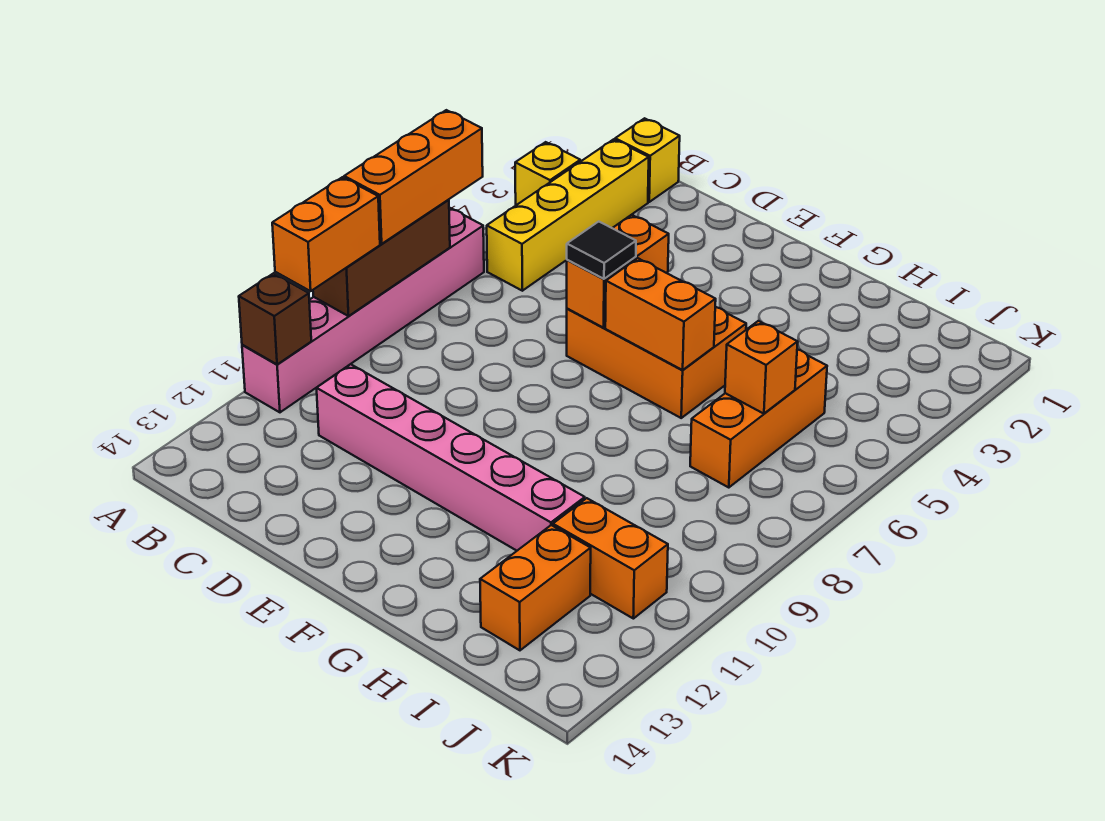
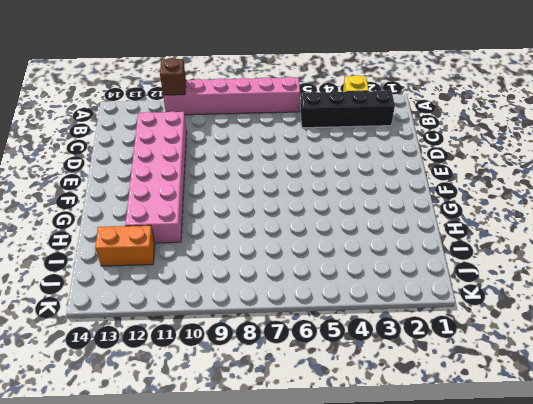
black brick B2:B5 level 1 -> yellow brick B2:B5 level 1
pink brick C11:H12 level 1 -> pink brick C11:H11 level 1
none -> yellow brick B1 level 1
none -> orange brick E5:G6 level 1
none -> orange brick I5:I7 level 1

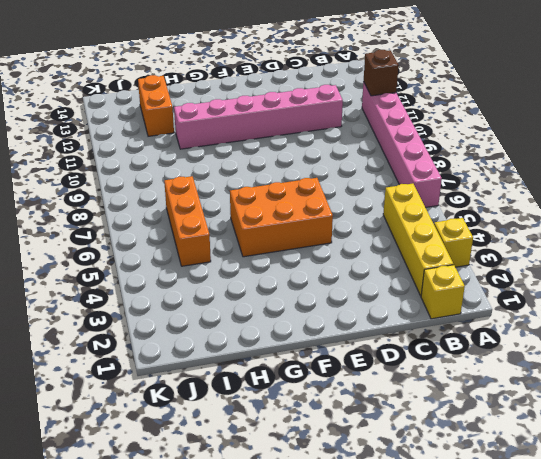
none -> orange brick I11:J11 level 1
none -> brown brick A7:A9 level 2
none -> orange brick E5:E6 level 2

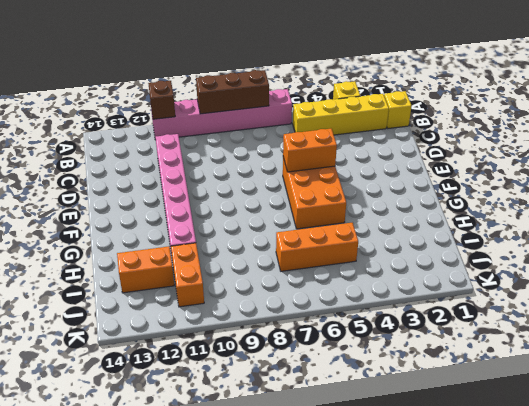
none -> orange brick F6:G6 level 2
none -> orange brick I6 level 2
none -> orange brick A6:A8 level 3

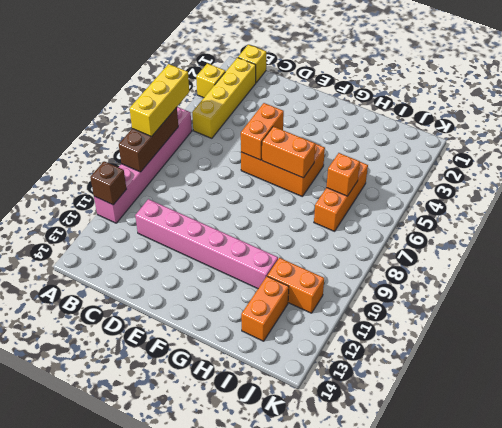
yellow brick A6:A8 level 3 -> orange brick A6:A8 level 3
none -> orange brick A9:A10 level 3
none -> black tile E6 level 3

